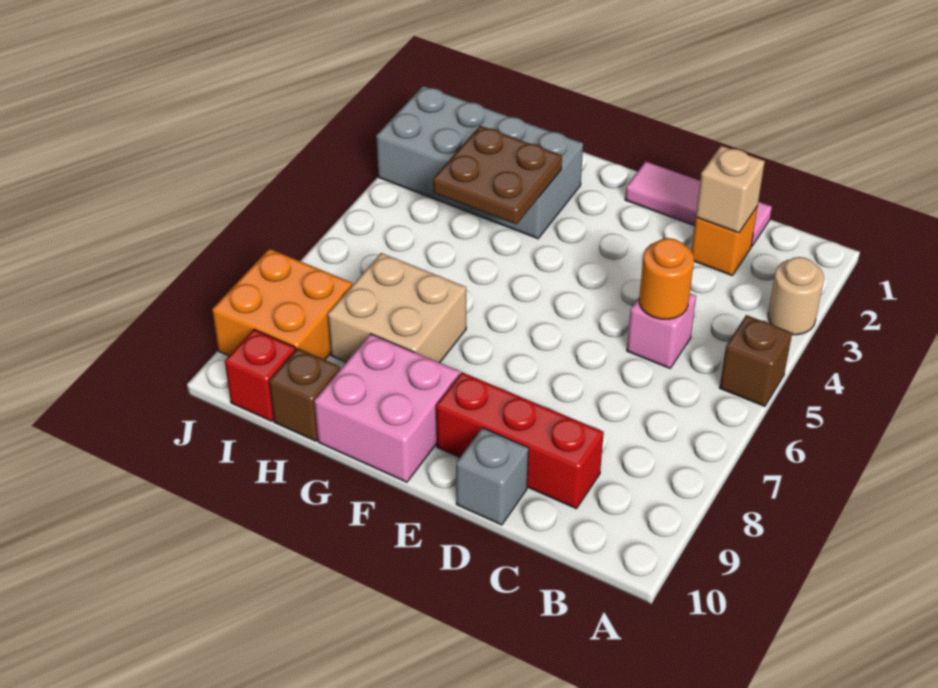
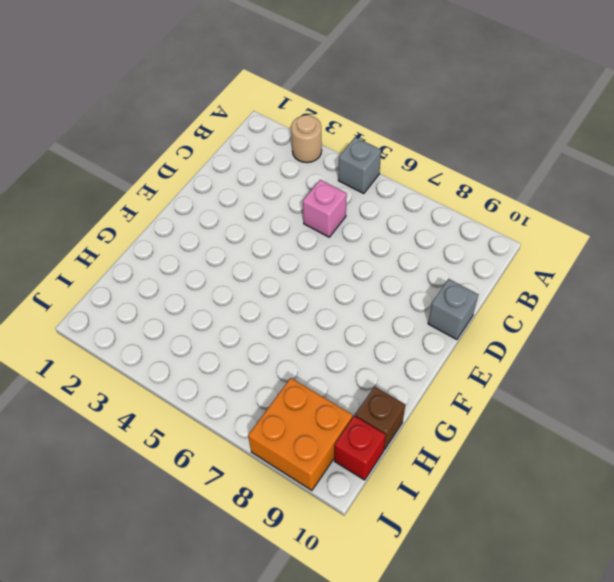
grey brick A5 level 1 -> brown brick A5 level 1
none -> pink tile C1:E1 level 1
none -> orange brick C2 level 1
none -> red brick C9:E9 level 1

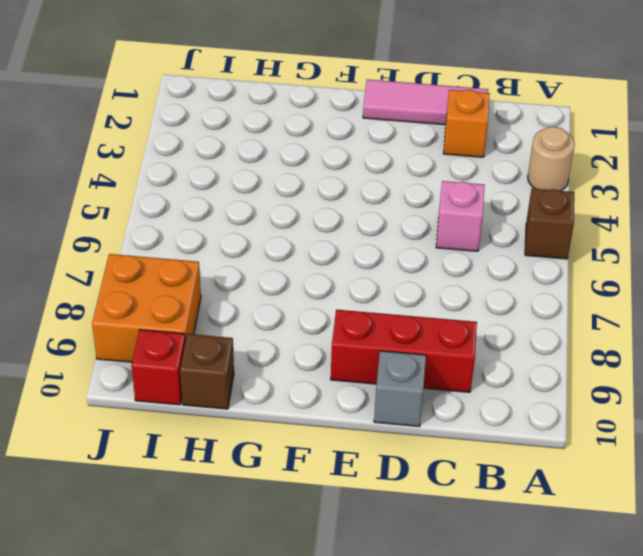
none -> pink brick F9:G10 level 1
none -> grey brick G2:J3 level 1
none -> tan brick G7:H8 level 1

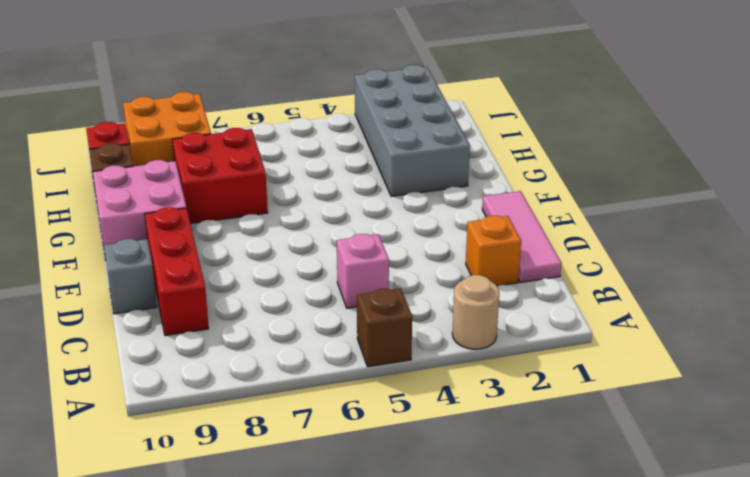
red brick G7:H8 level 1 -> tan brick G7:H8 level 1
none -> tan brick C2 level 2
none -> orange round brick C5 level 2
none -> brown plate G3:H4 level 2

